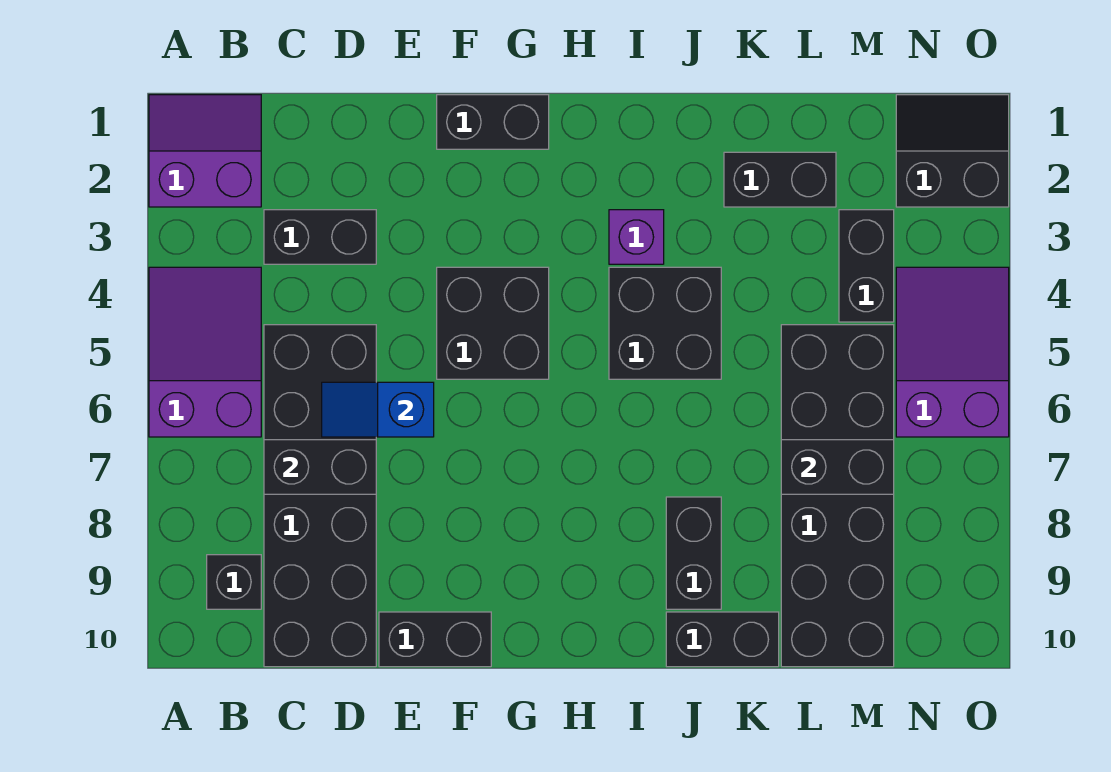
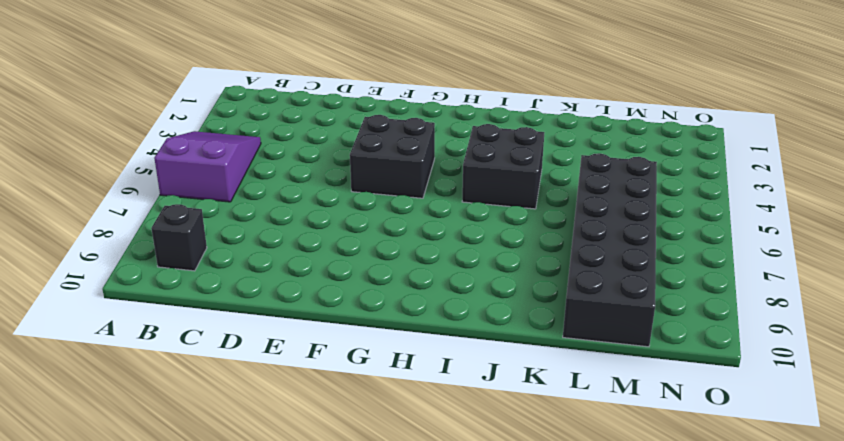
none -> purple slope A1:B2 level 1 top 2
none -> black brick C3:D3 level 1
none -> black brick C5:D10 level 1

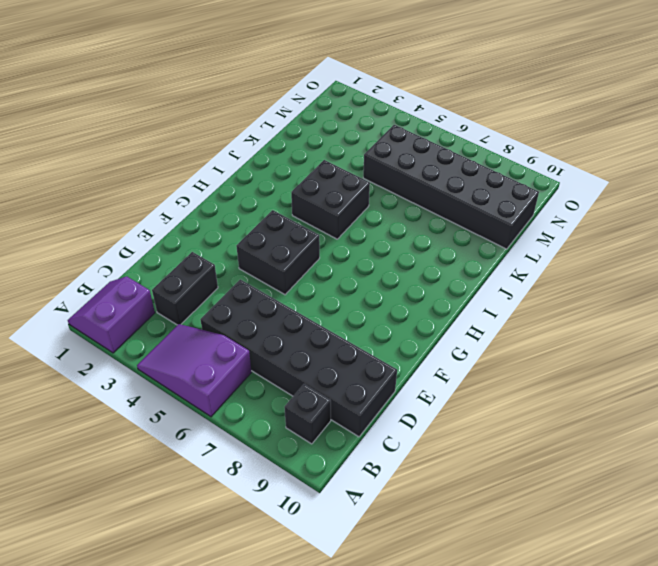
none -> black brick E10:F10 level 1
none -> black brick F1:G1 level 1
none -> purple brick I3 level 1

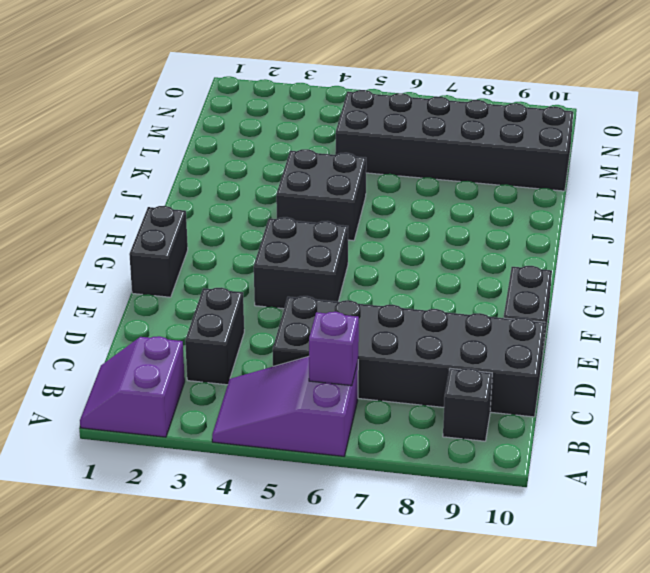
purple brick B6 level 2 -> purple brick I3 level 1
none -> black brick J8:J9 level 1
none -> black brick J10:K10 level 1
none -> black brick K2:L2 level 1

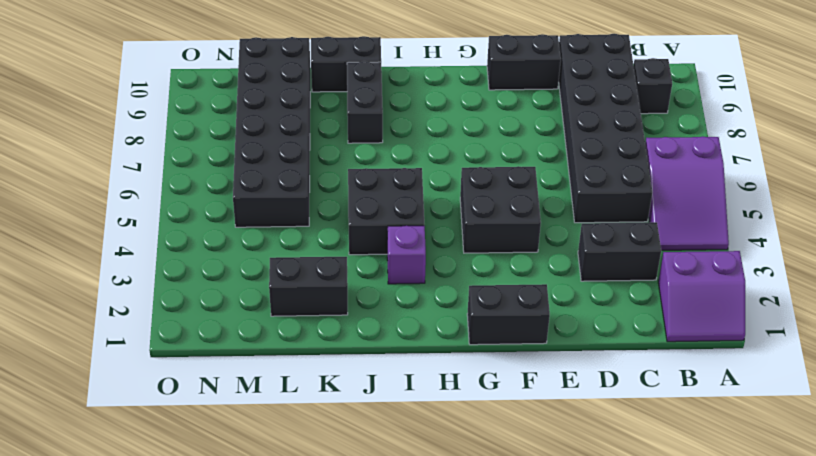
none -> black brick M3:M4 level 1
none -> black slope N1:O2 level 1 top 2
none -> purple slope N4:O6 level 1 top 6

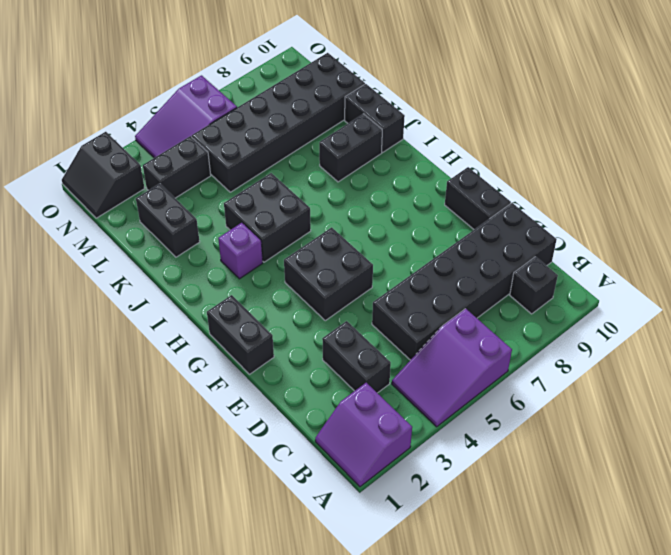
none -> black brick C7:D7 level 2
none -> blue slope D6:E6 level 2 top E
none -> black brick L7:M7 level 2

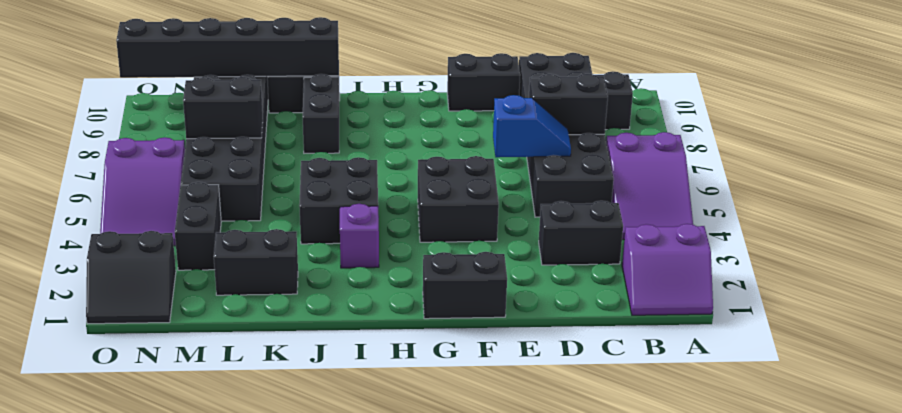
black brick J10:O10 level 2 -> none

